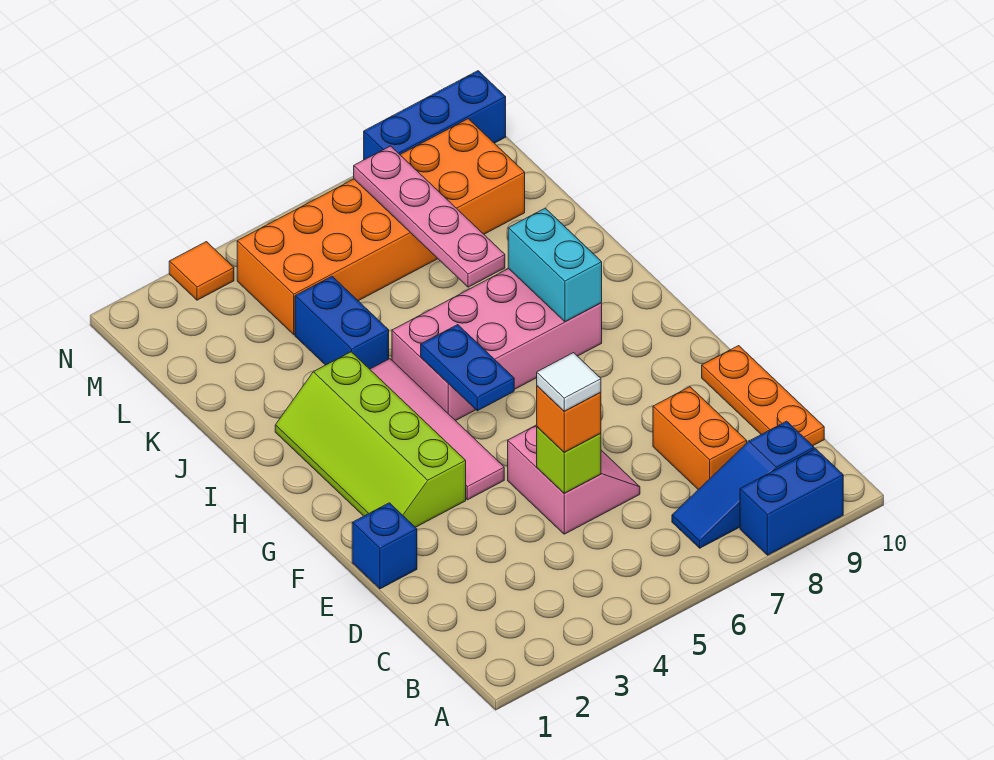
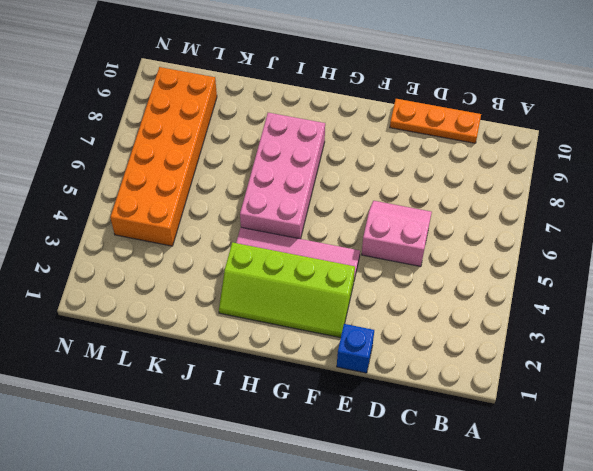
none -> blue brick A8:A9 level 1
none -> blue slope B7:B9 level 1 top 9
none -> orange brick C8:D8 level 1

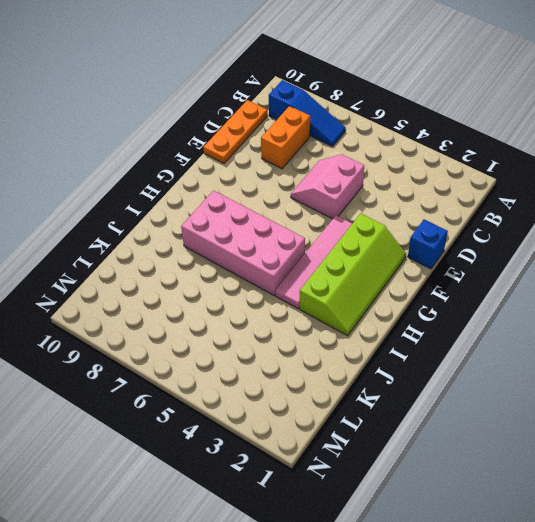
none -> blue brick A8:A9 level 1
none -> blue brick J4:K4 level 1
none -> orange brick L4:M9 level 1

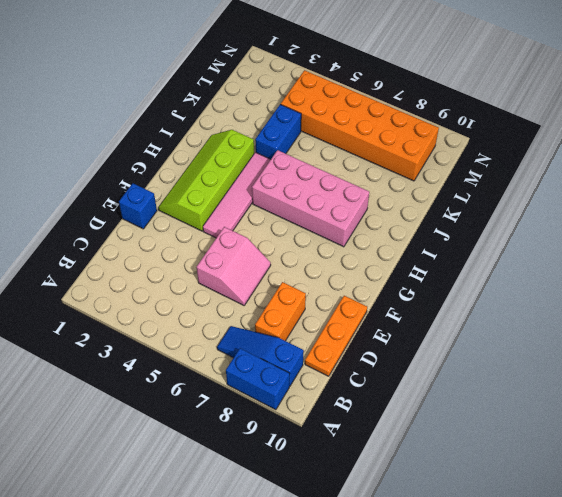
none -> orange tile N3 level 1
none -> blue brick N8:N10 level 1
none -> lime brick D5 level 2

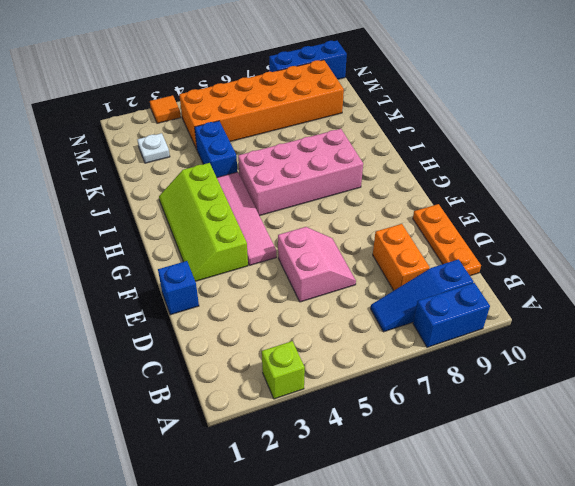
lime brick A3 level 1 -> lime brick D5 level 2
white plate L2 level 1 -> none
none -> blue plate G5:H5 level 2
none -> cyan brick H8:I8 level 2
none -> pink plate J7:M7 level 2

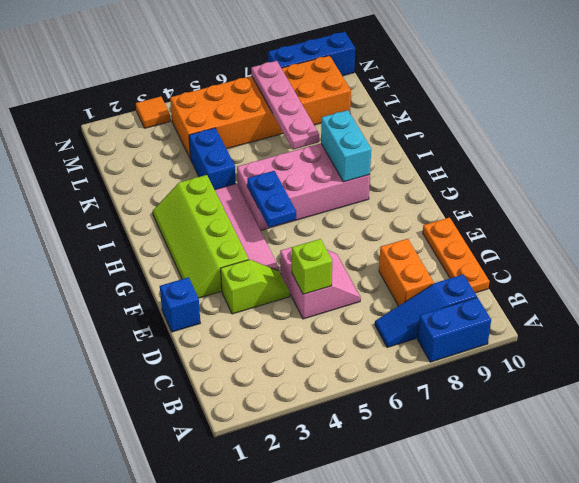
lime slope E3:E4 level 1 top 3 -> none
none -> orange brick D5 level 3
none -> white tile D5 level 4

